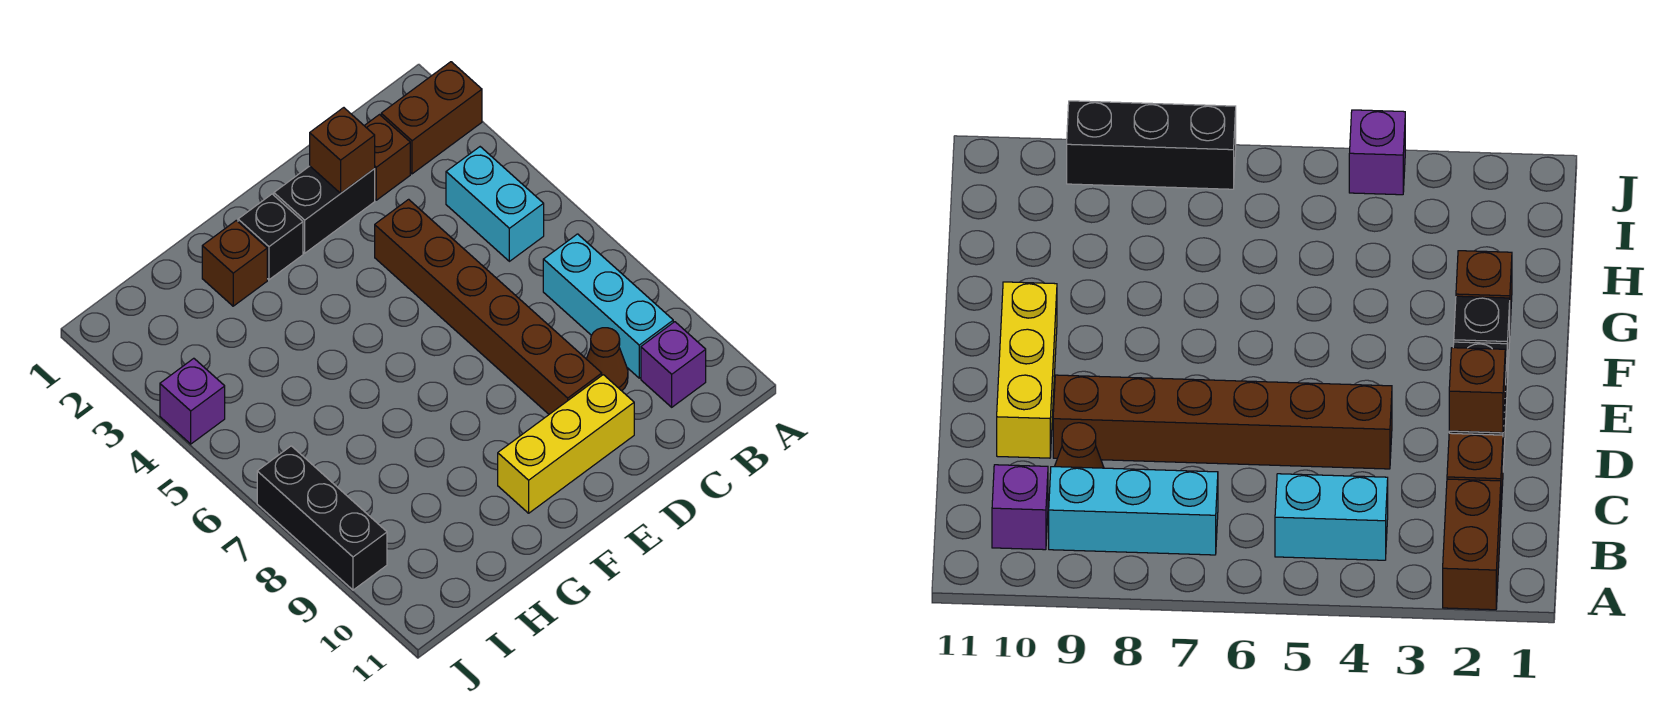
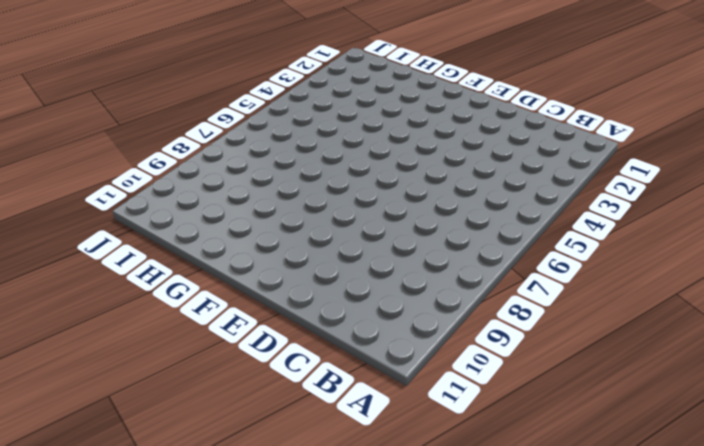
none -> brown brick A2:B2 level 1
none -> cyan brick B4:B5 level 1
none -> cyan brick B7:B9 level 1

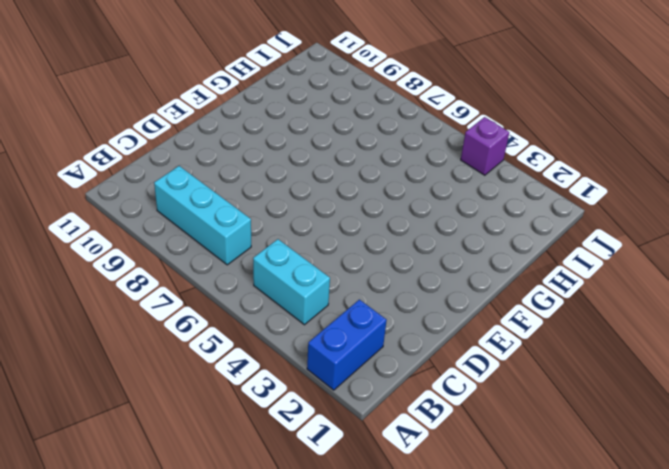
blue brick A2:B2 level 1 -> brown brick A2:B2 level 1
none -> purple brick B10 level 1
none -> brown brick C2 level 1
none -> brown cone C9 level 1

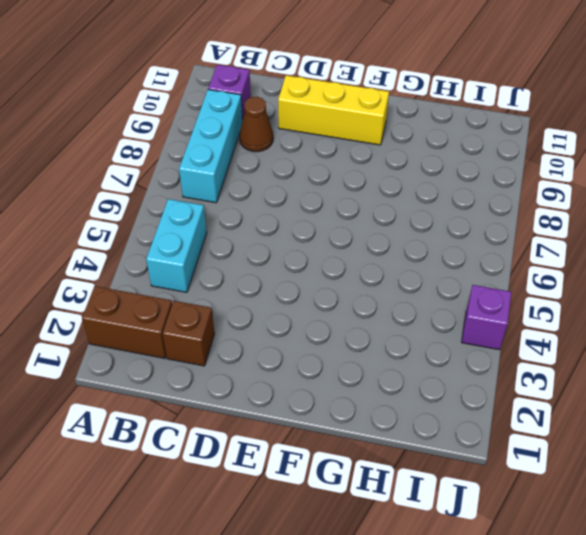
none -> black brick D2:E2 level 1
none -> brown brick D4:D9 level 1
none -> black brick F2 level 1

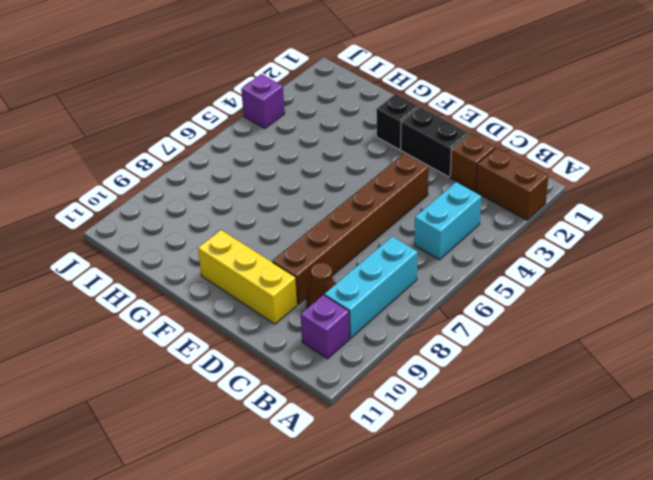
none -> brown brick G2 level 1
none -> black brick J7:J9 level 1
none -> brown brick D2 level 2

